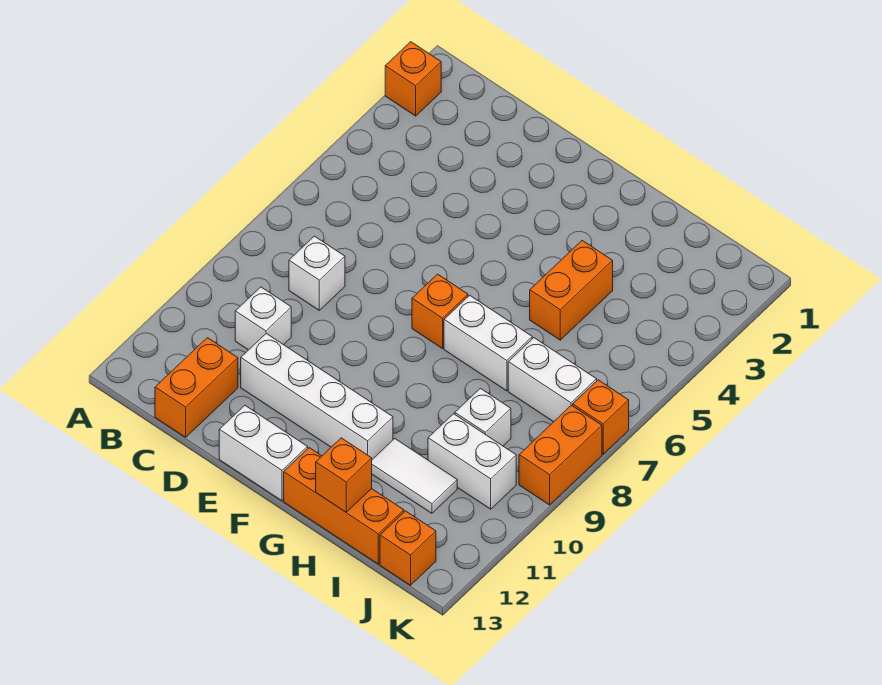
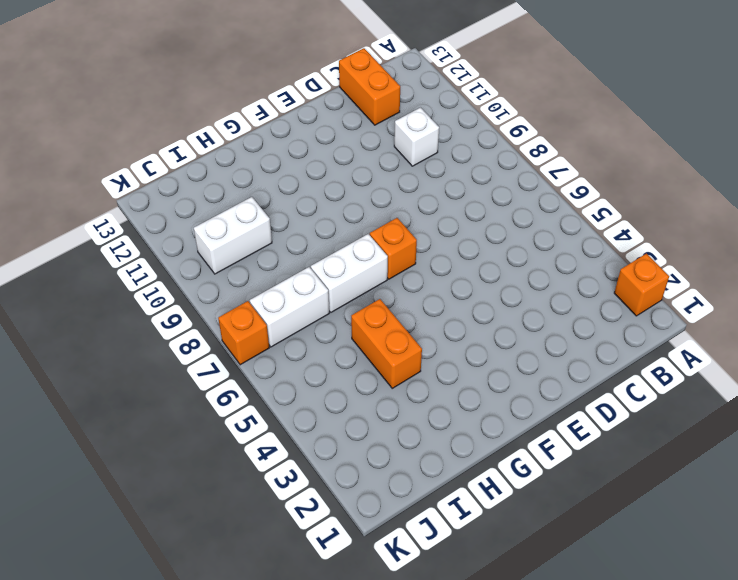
none -> white brick C8 level 1
none -> white brick D11:G11 level 1
none -> white brick E13:F13 level 1

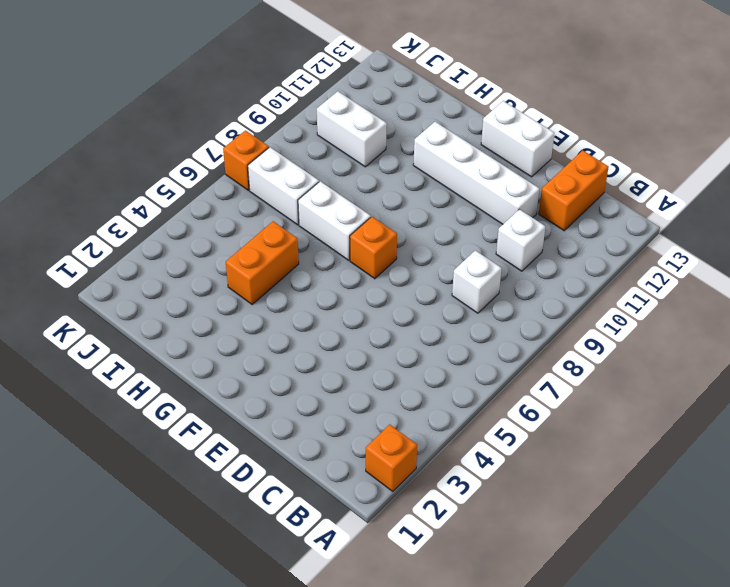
none -> orange brick G13:I13 level 1
none -> white tile H11:I11 level 1
none -> white brick I9 level 1

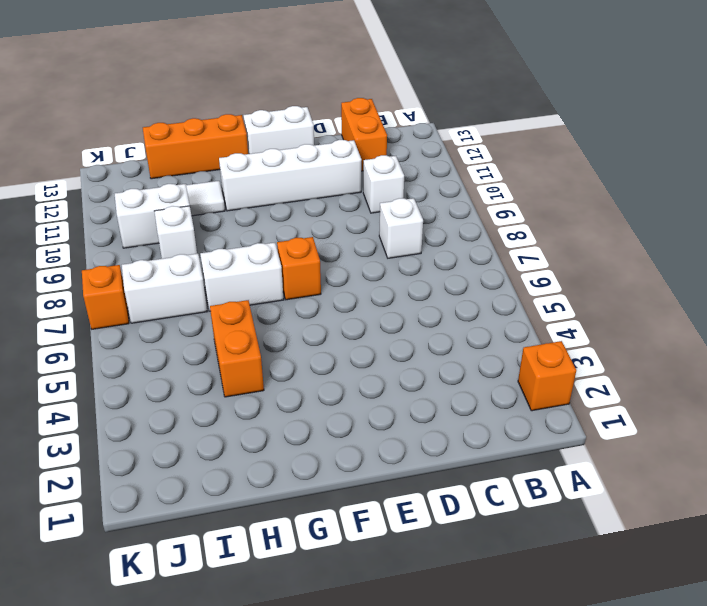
none -> orange brick J13 level 1
none -> orange brick K8:K9 level 1
none -> orange brick H13 level 2

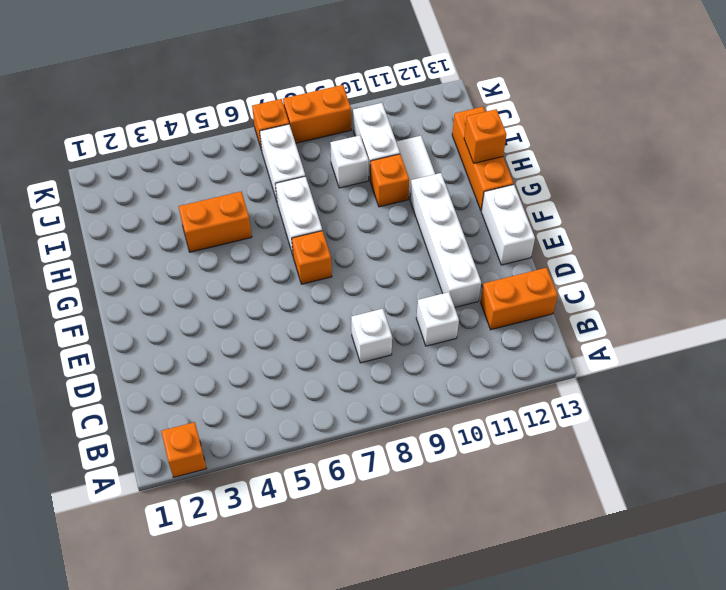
orange brick H10 level 1 -> orange brick J13 level 1

